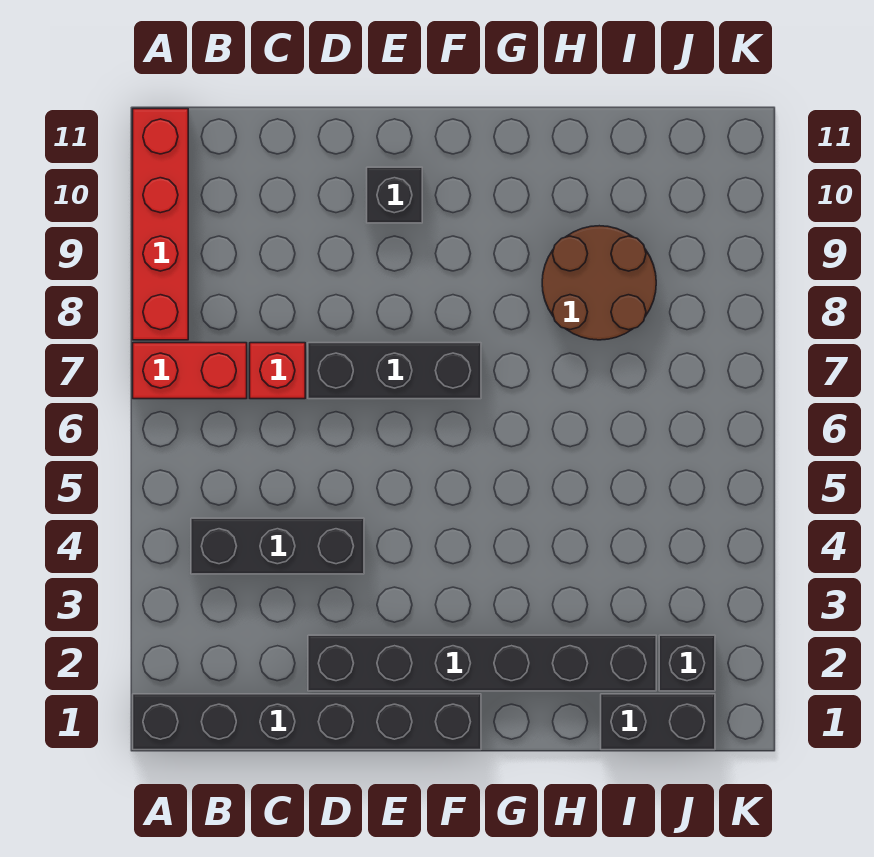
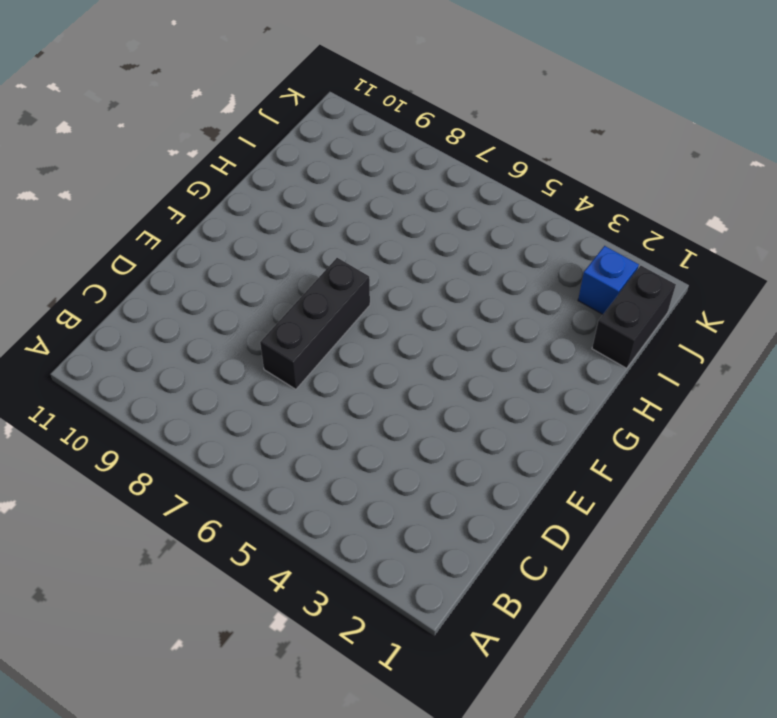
blue brick J2 level 1 -> black brick J2 level 1
none -> black brick A1:F1 level 1
none -> red brick A7:B7 level 1

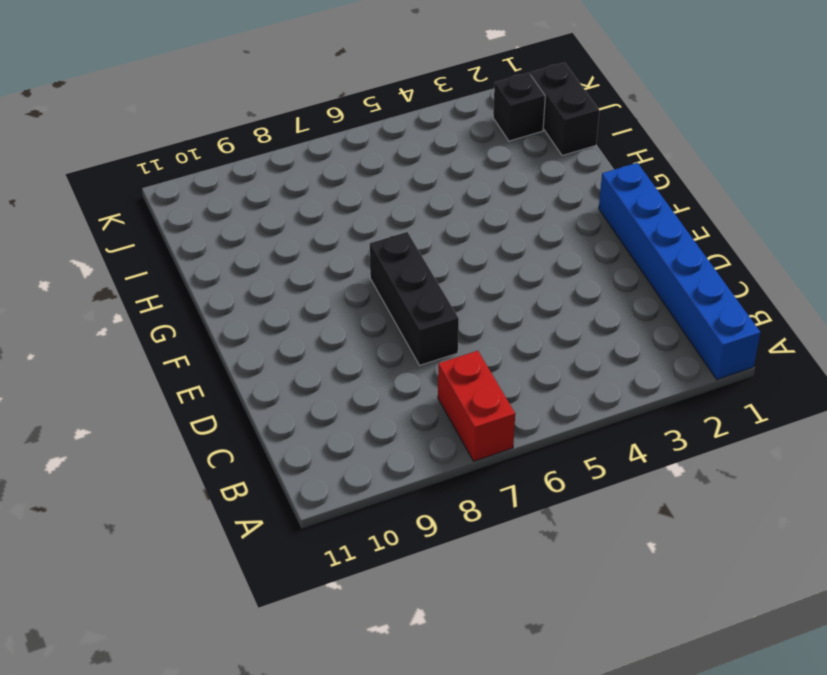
blue brick A1:F1 level 1 -> black brick A1:F1 level 1
none -> red brick A8:A11 level 1
none -> black brick B4:D4 level 1

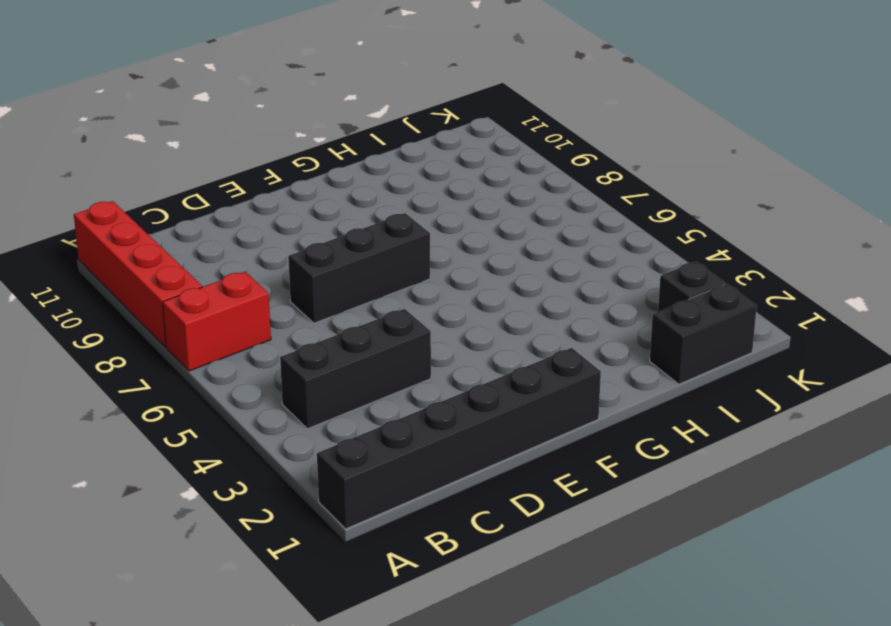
none -> red brick C7 level 1
none -> black brick D2:I2 level 1

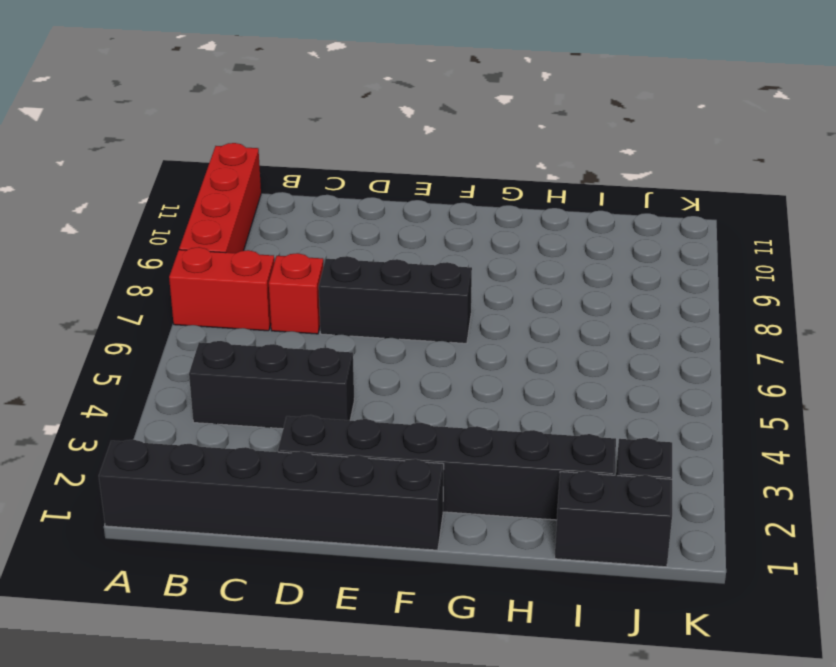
none -> black brick E10 level 1
none -> brown round brick H8:I9 level 1

